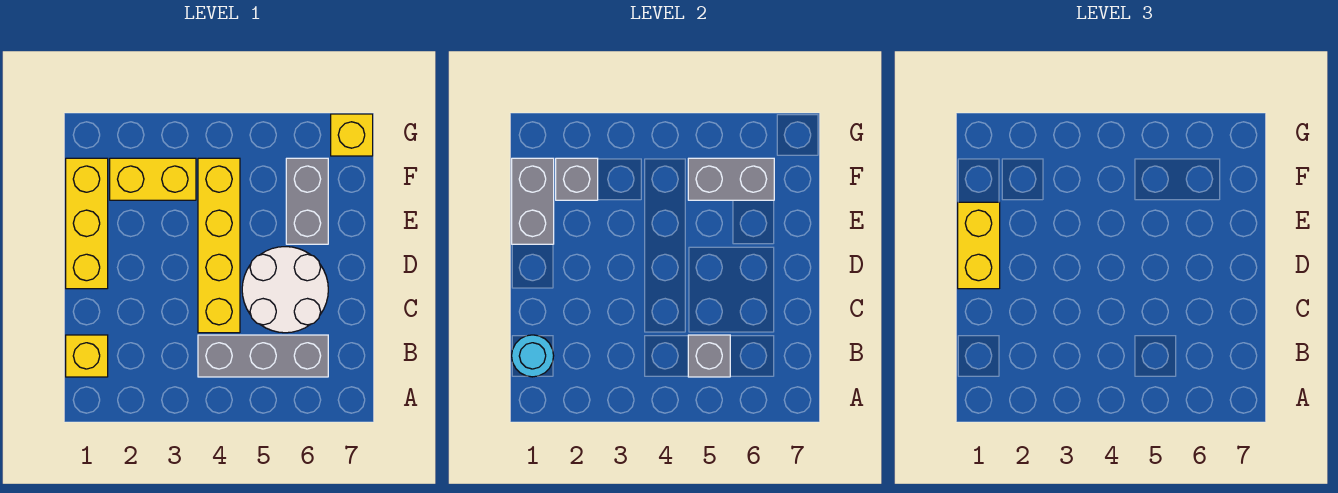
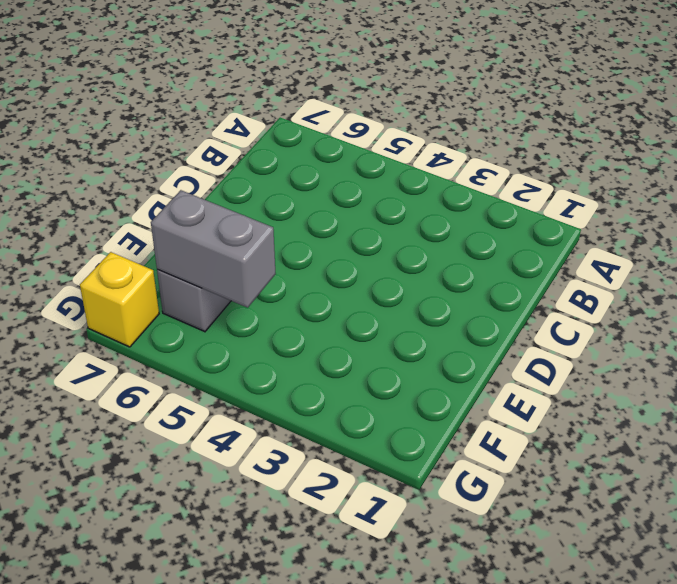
none -> yellow brick B1 level 1
none -> grey brick B4:B6 level 1
none -> yellow brick C4:F4 level 1

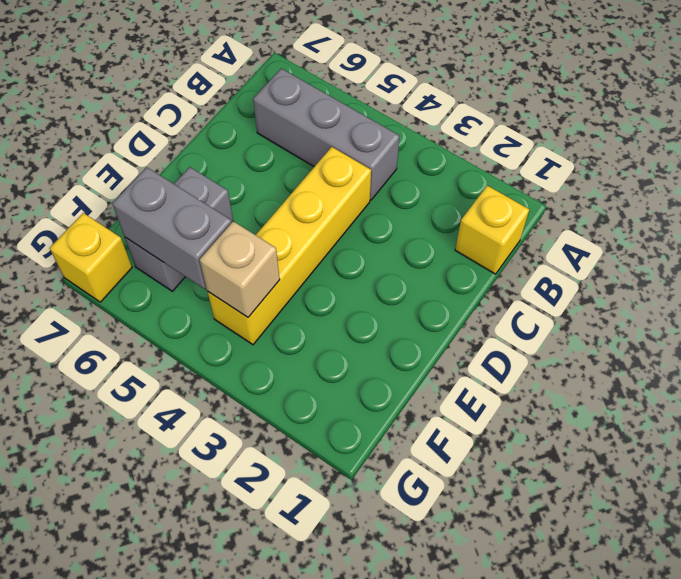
tan brick F4 level 2 -> none
none -> white round brick C5:D6 level 1
none -> yellow brick D1:F1 level 1
none -> yellow brick F2:F3 level 1

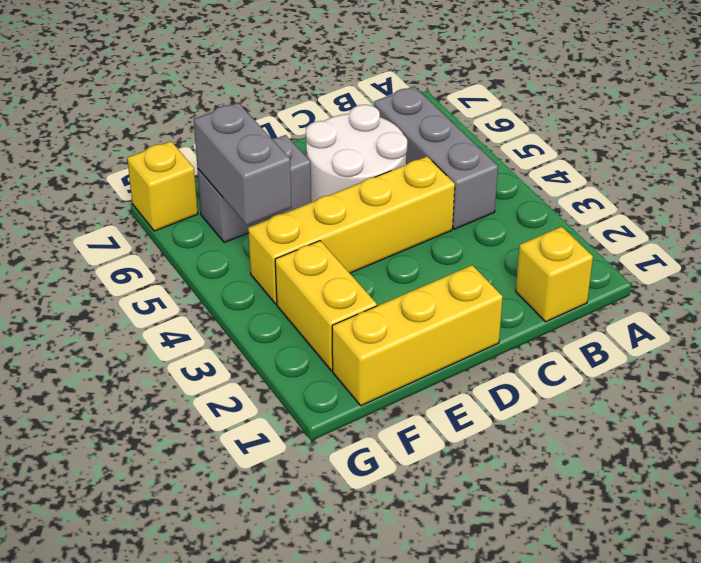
none -> cyan round brick B1 level 2
none -> grey brick B5 level 2
none -> grey brick E1:F1 level 2

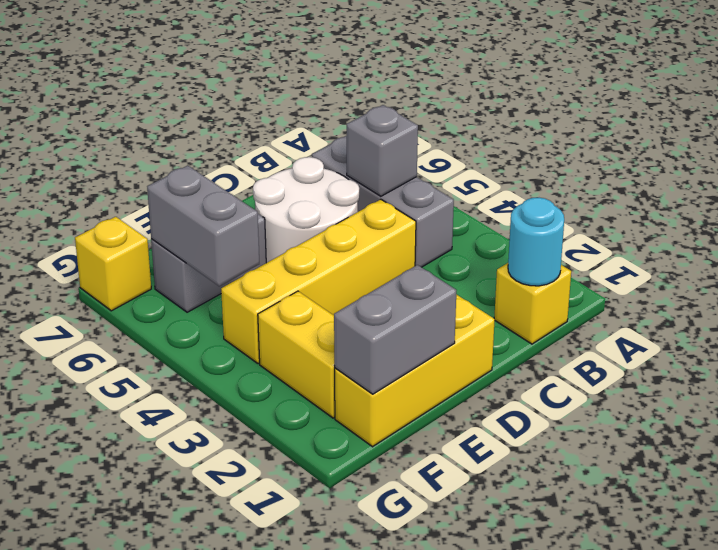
none -> grey brick F2 level 2
none -> yellow brick D1:E1 level 3

